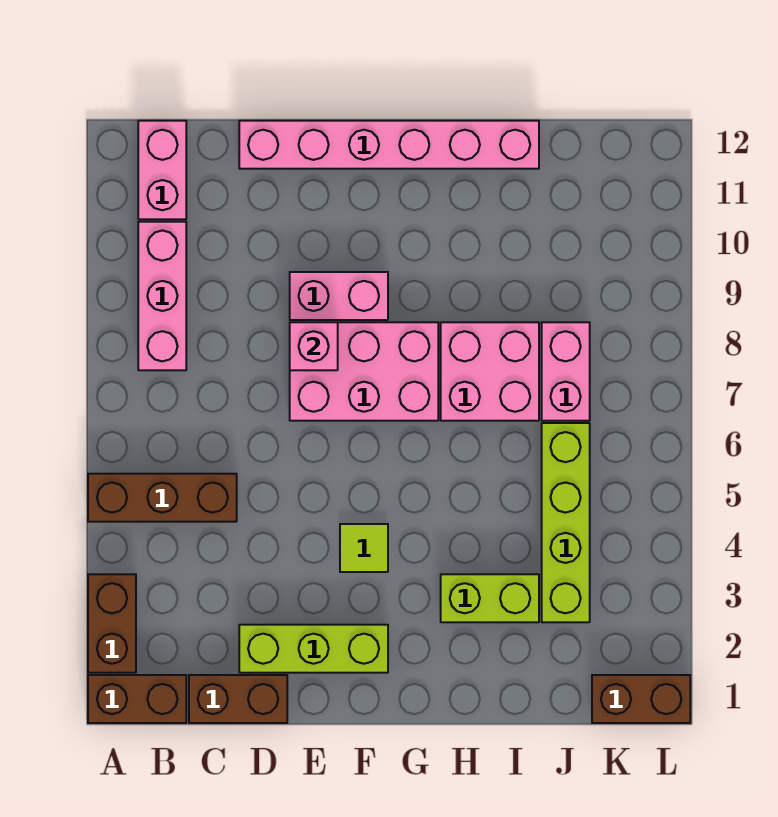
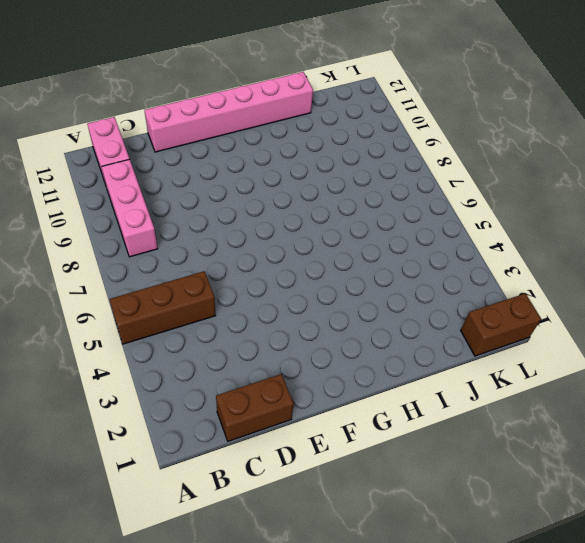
none -> brown brick A1:B1 level 1
none -> brown brick A2:A3 level 1
none -> lime brick D2:F2 level 1

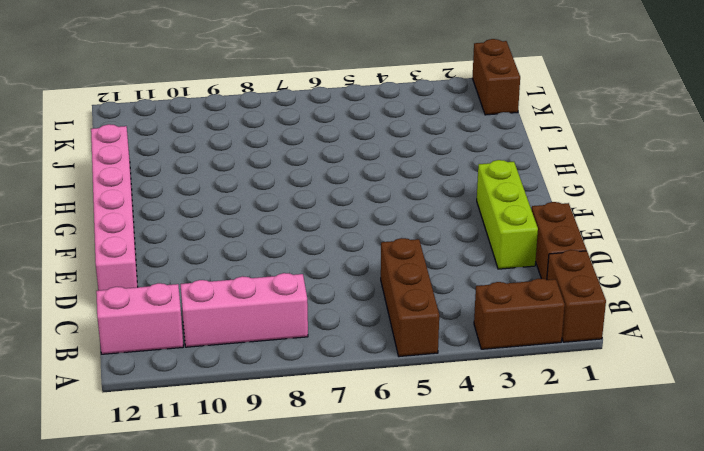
none -> pink brick E7:G8 level 1
none -> pink brick E9:F9 level 1
none -> lime tile F4 level 1

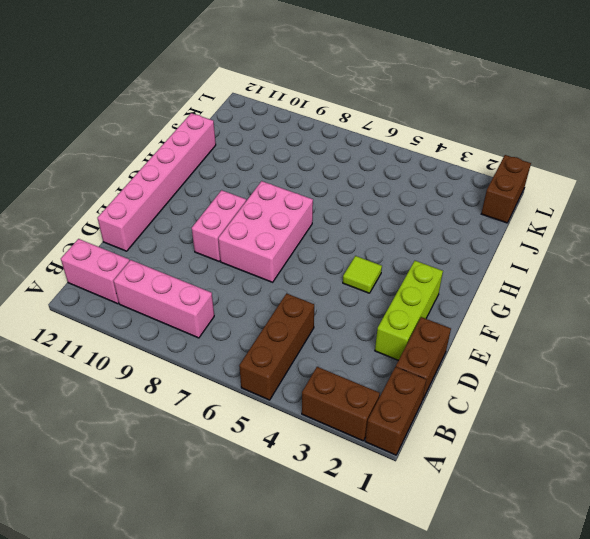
none -> lime brick H3:I3 level 1
none -> pink brick H7:I8 level 1
none -> lime brick J3:J6 level 1

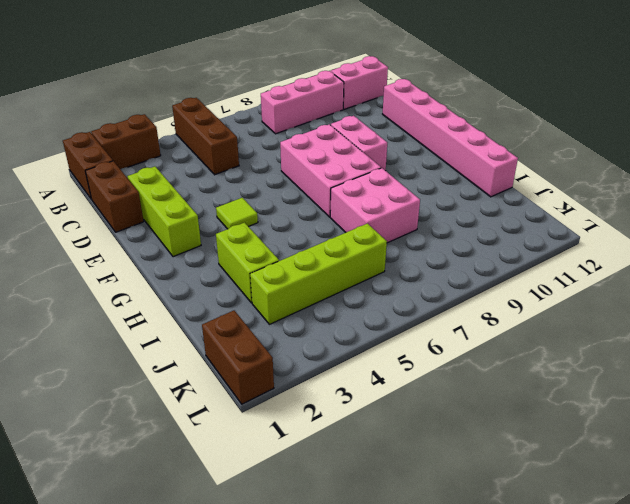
none -> pink brick J7:J8 level 1
none -> pink brick E8 level 2

